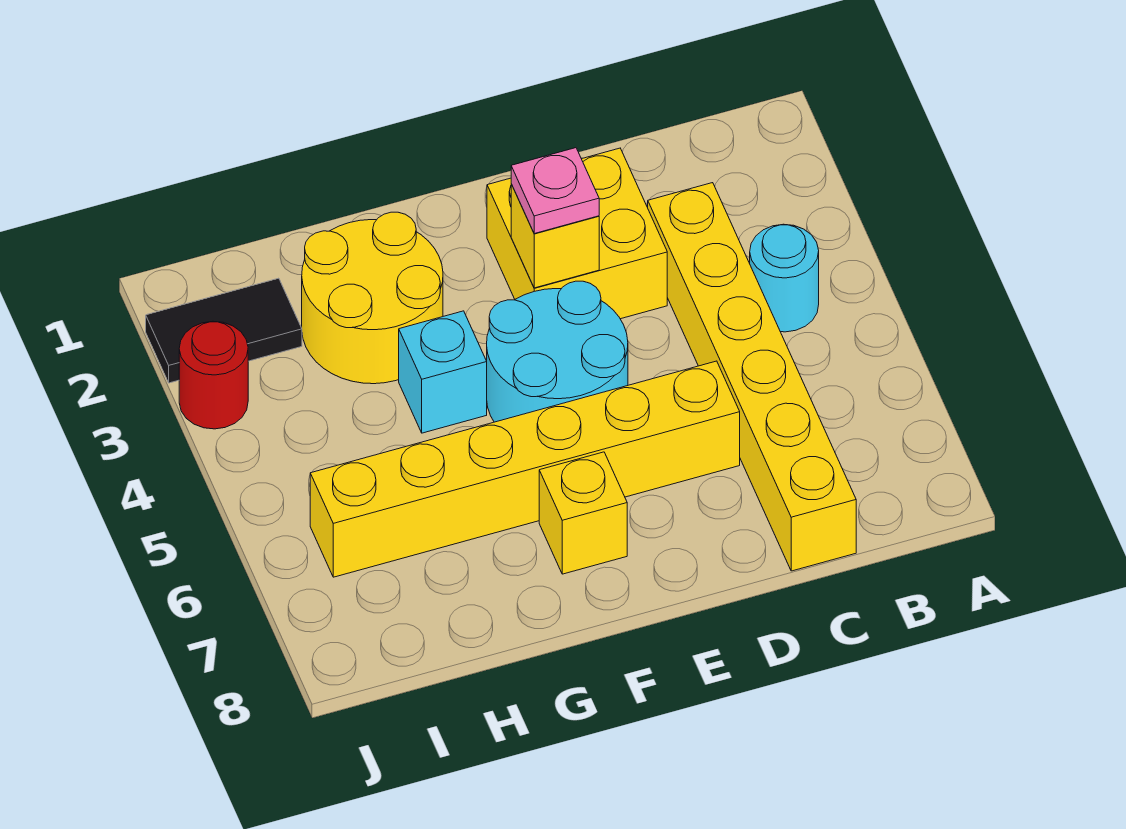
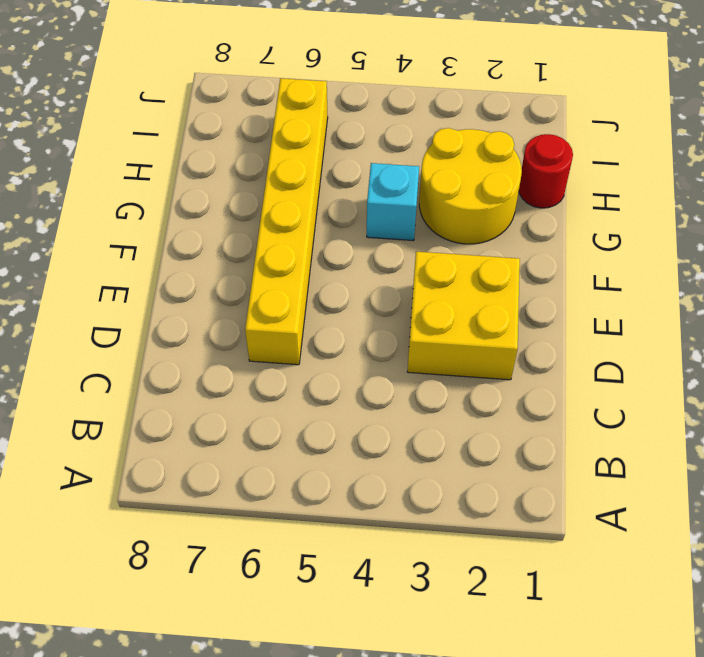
red round brick H1 level 1 -> red round brick J3 level 1
none -> cyan round brick B4 level 1
none -> yellow brick C3:C8 level 1
none -> cyan round brick E4:F5 level 1

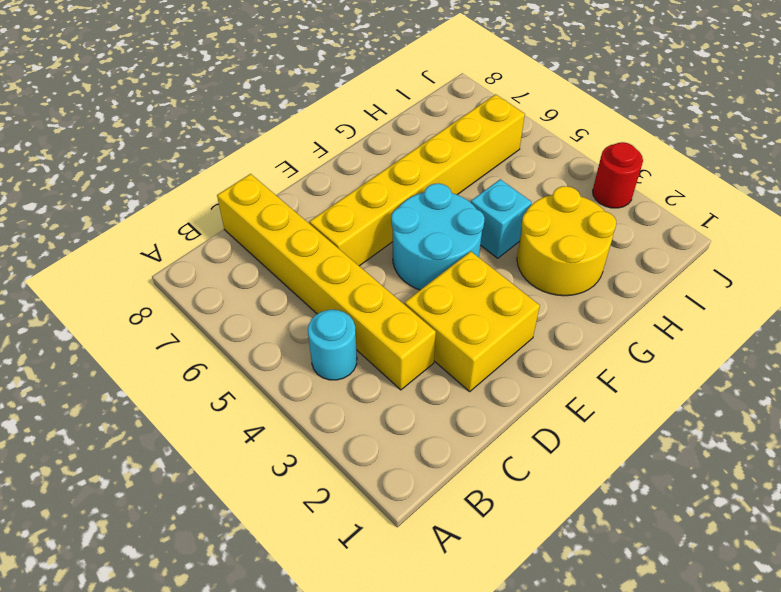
none -> yellow brick F7 level 1
none -> black tile I2:J2 level 1
none -> yellow brick E3 level 2

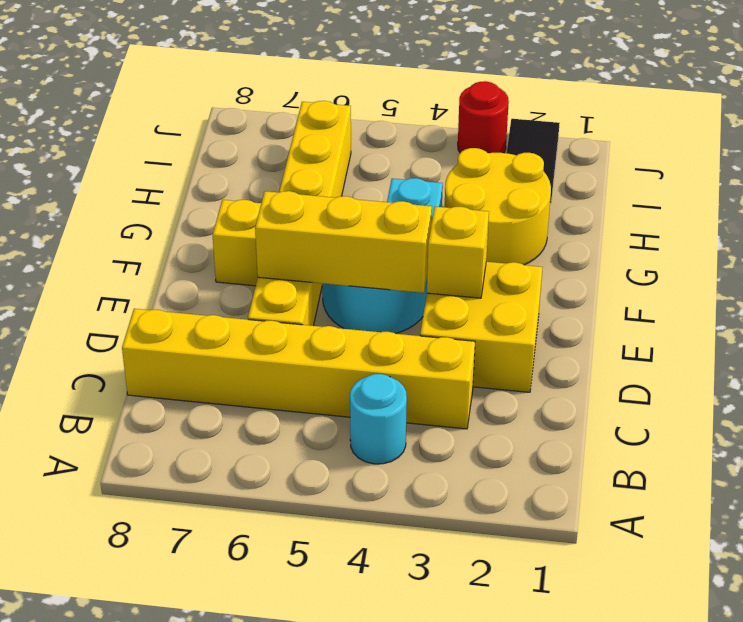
yellow brick E4:E6 level 2 -> none
none -> pink plate E3 level 3

